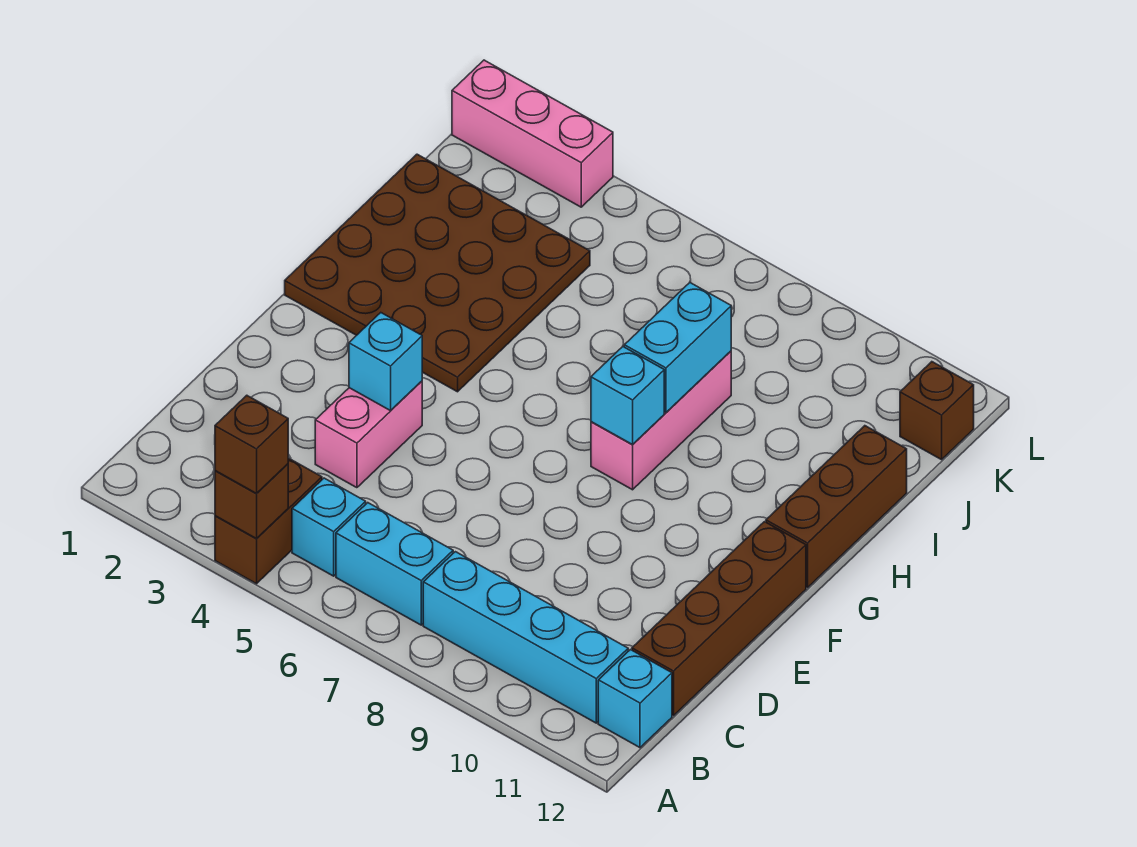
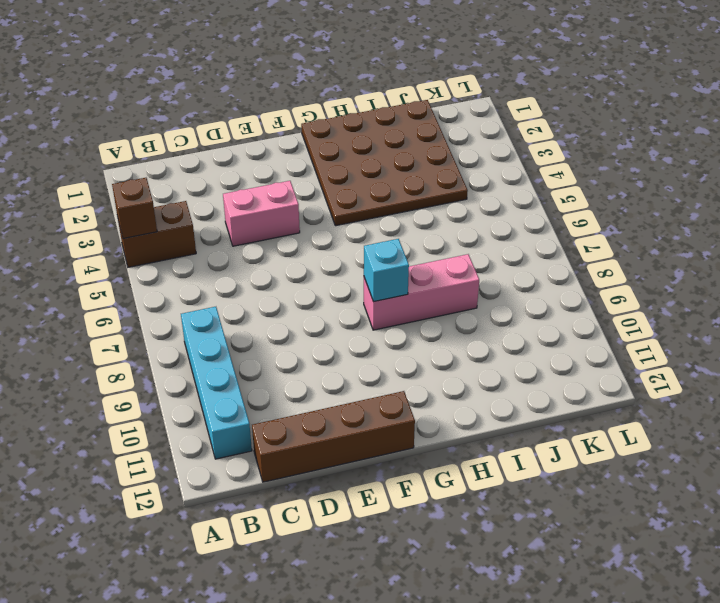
none -> cyan brick B5 level 1
none -> cyan brick B6:B7 level 1
none -> cyan brick B12 level 1

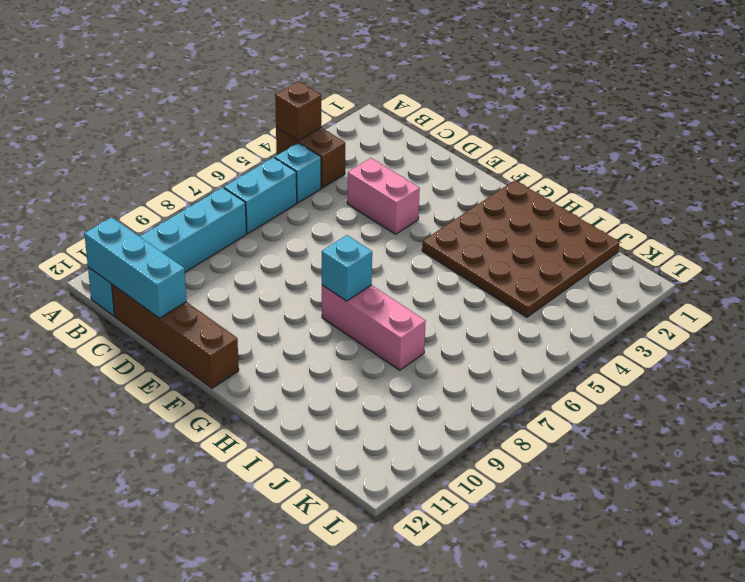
cyan brick B12:D12 level 2 -> none
none -> brown brick G12:I12 level 1
none -> brown brick K12 level 1
none -> pink brick L1:L3 level 1

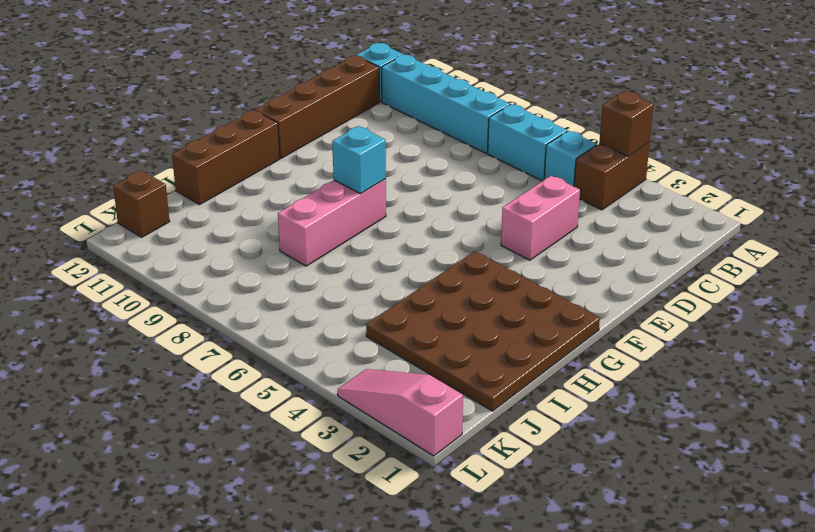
pink slope L1:L3 level 1 top 1 -> pink brick L1:L3 level 1
none -> cyan brick E4 level 2
none -> cyan brick H8:I8 level 2
none -> brown brick A4 level 3

